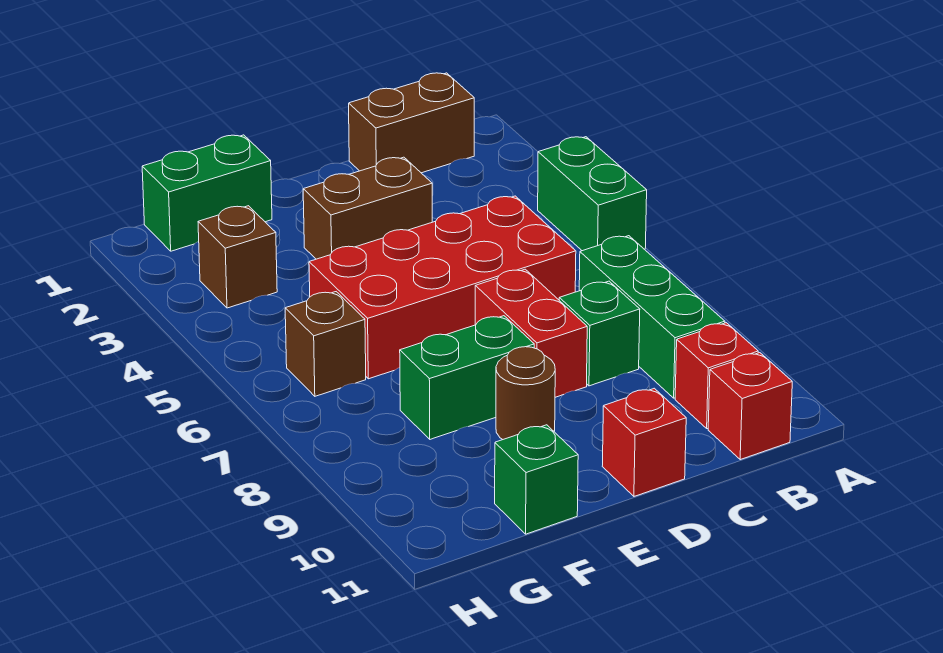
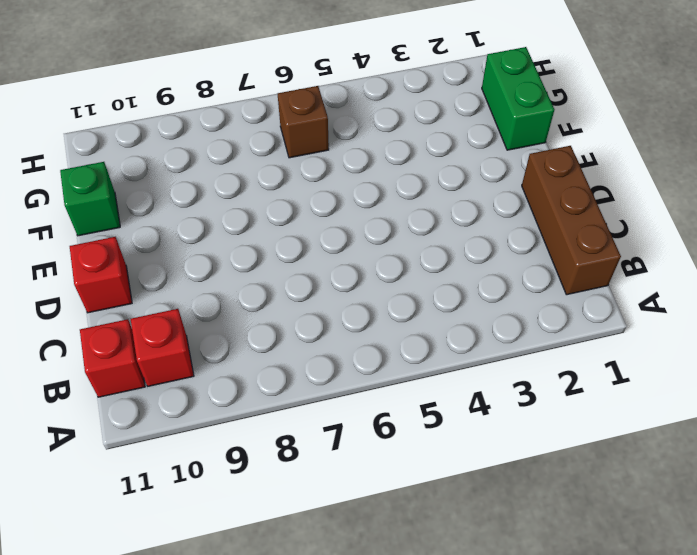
brown brick B1:D1 level 1 -> brown brick B1:C1 level 1
none -> green brick A4:A5 level 1
none -> green brick B7:B9 level 1
none -> red brick C5:F6 level 1

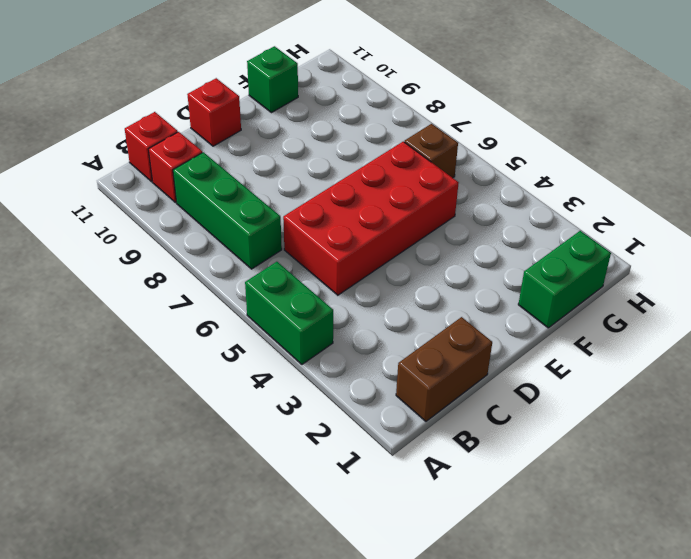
none -> green brick C8 level 1
none -> brown brick D3:E3 level 1
none -> red brick D7:D8 level 1

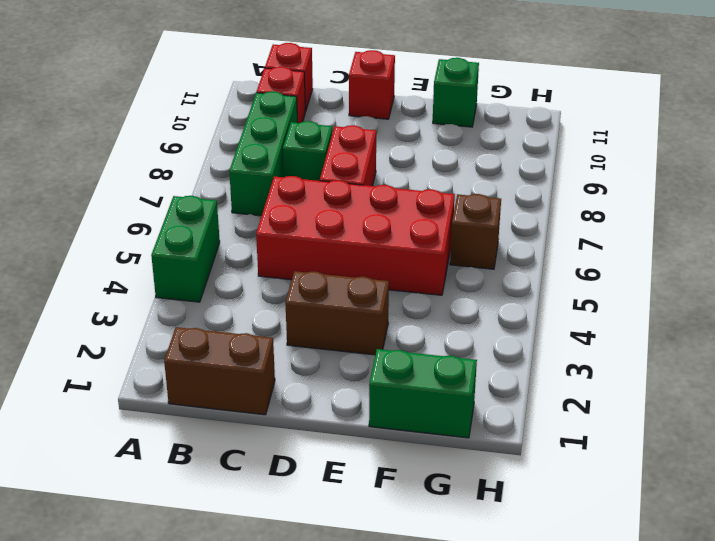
none -> green brick E8:F8 level 1
none -> brown round brick E9 level 1
none -> brown brick G3 level 1

